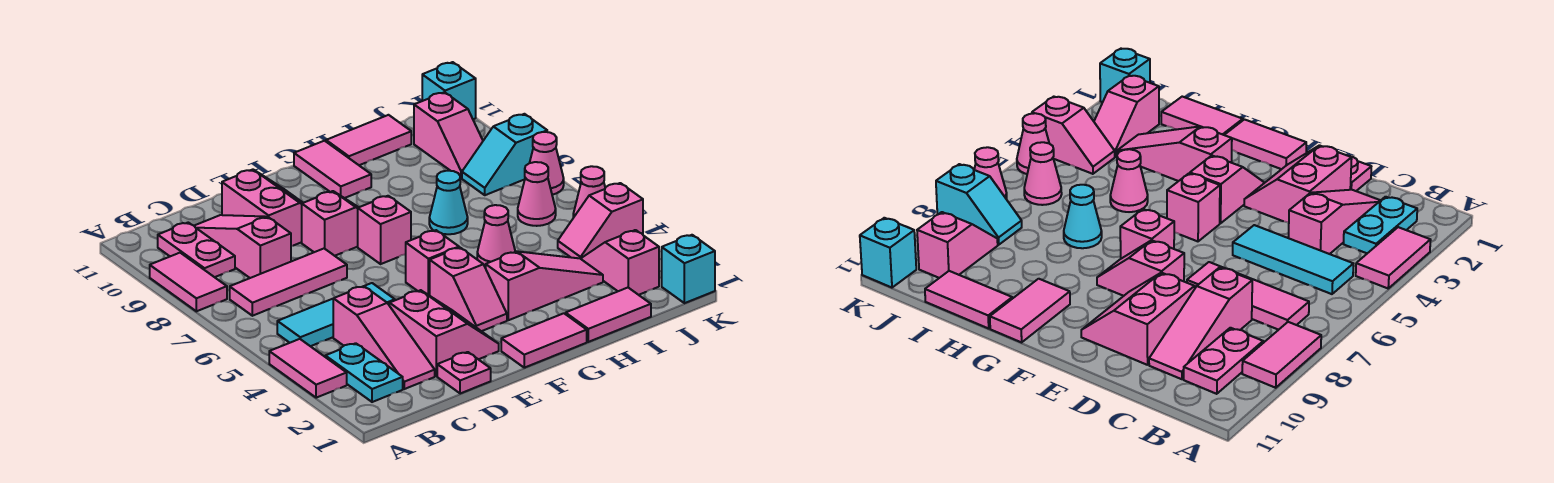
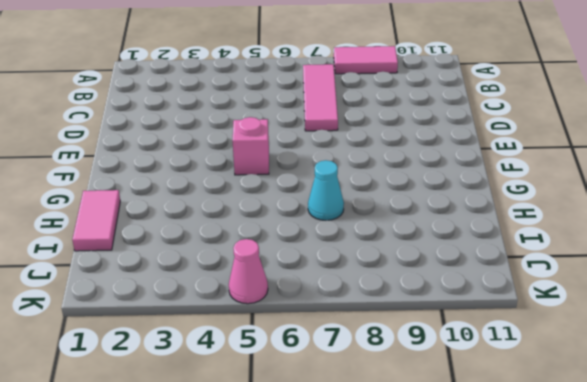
none -> pink tile A3:A4 level 1
none -> cyan plate B2:B3 level 1
none -> cyan tile B5:D5 level 1
none -> pink plate B9:B10 level 1

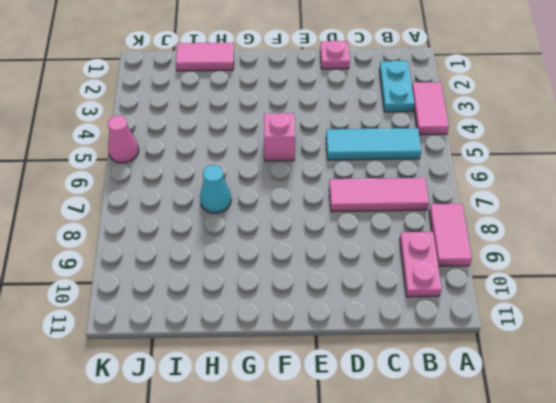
none -> pink slope C2:C4 level 1 top 4
none -> pink slope C8:C10 level 1 top 8
none -> pink slope D2:E3 level 1 top D
none -> pink slope D9:E10 level 1 top D

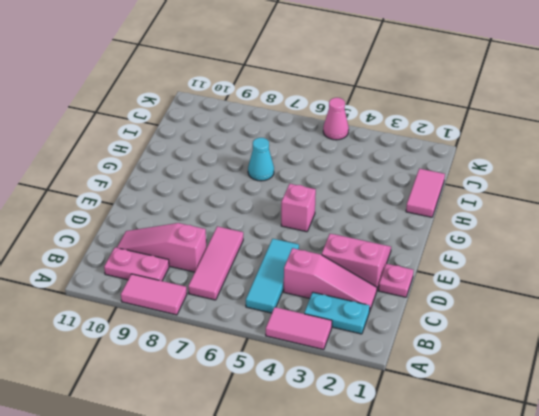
none -> pink slope D9:E10 level 1 top D
none -> pink slope E8:F8 level 1 top E
none -> pink tile F1:G1 level 1
none -> pink slope F3:F4 level 1 top 4

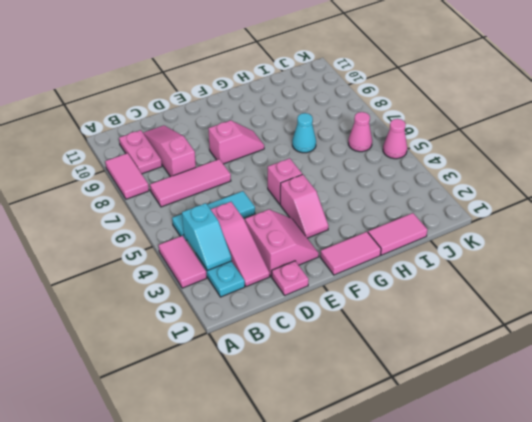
cyan slope B3:B4 level 2 top 4 -> cyan slope J8:K8 level 1 top K
none -> pink slope D9:E10 level 1 top D
none -> pink brick F7 level 1
none -> pink slope G3:I3 level 1 top G
none -> pink tile G10:G11 level 1

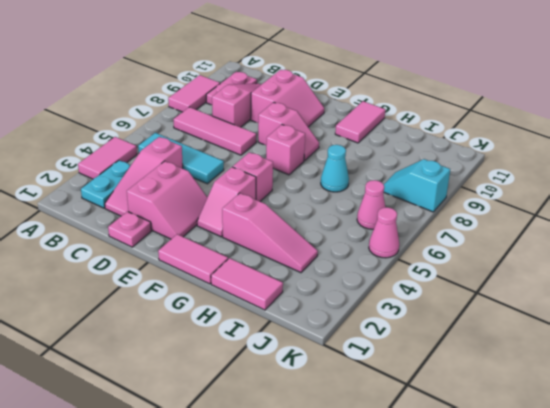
none -> pink cone H5 level 1
none -> pink tile H11:I11 level 1
none -> pink slope J2:J3 level 1 top 2
none -> pink slope J4:K4 level 1 top K

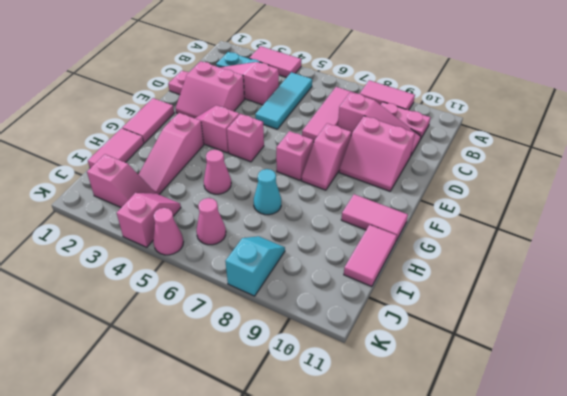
none -> pink slope J9:J10 level 1 top 10
none -> cyan brick K1 level 1
none -> pink cone K7 level 1
none -> cyan brick K11 level 1

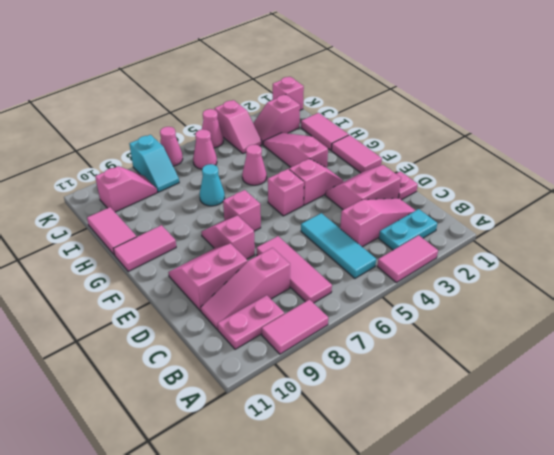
pink brick K1 level 1 -> cyan brick K1 level 1
none -> cyan brick K11 level 1

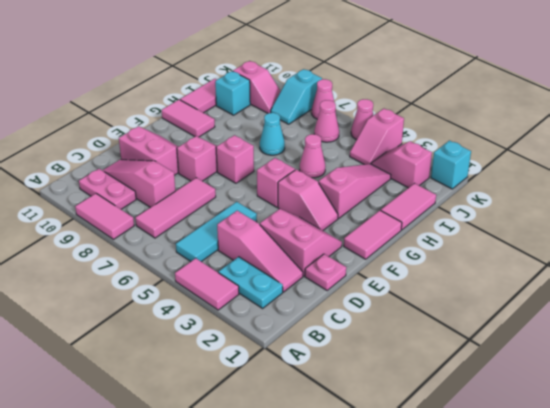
cyan brick I10 level 1 -> cyan brick K11 level 1

